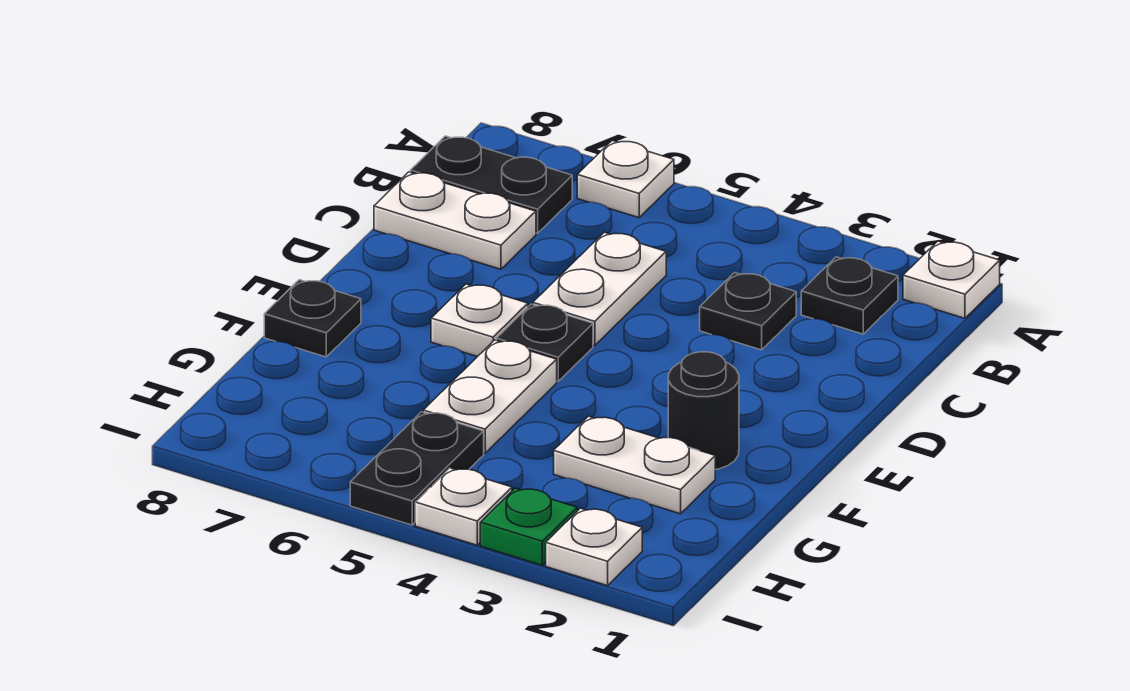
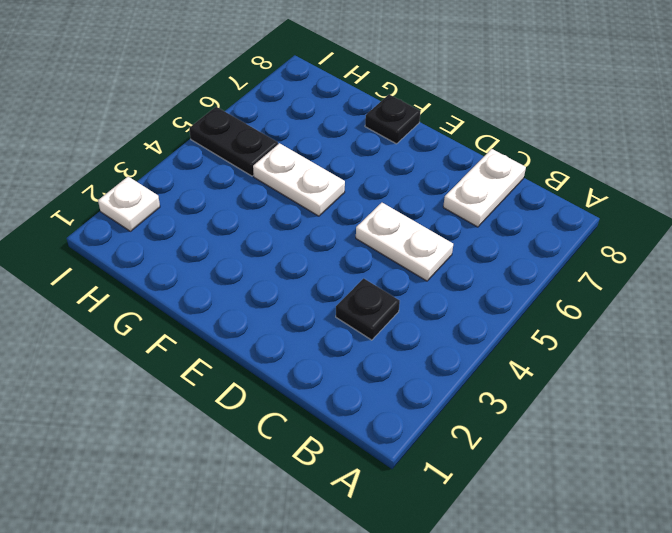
none -> white plate A1 level 1
none -> white plate A6 level 1
none -> black plate B2 level 1

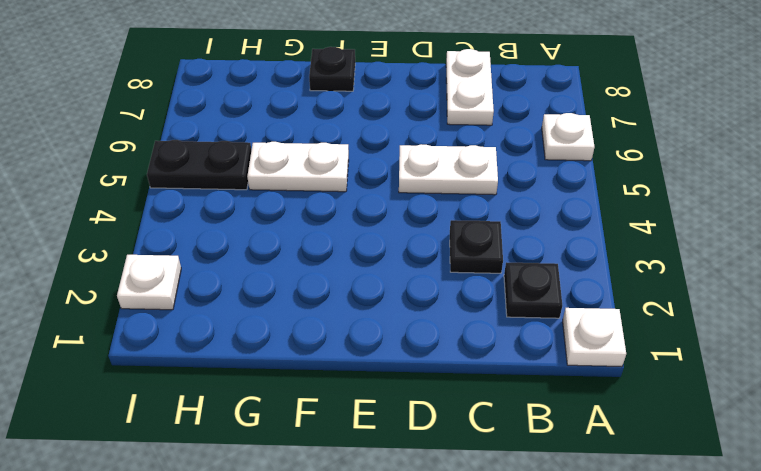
none -> black plate B7:B8 level 1
none -> black plate E5 level 1
none -> white plate E6 level 1

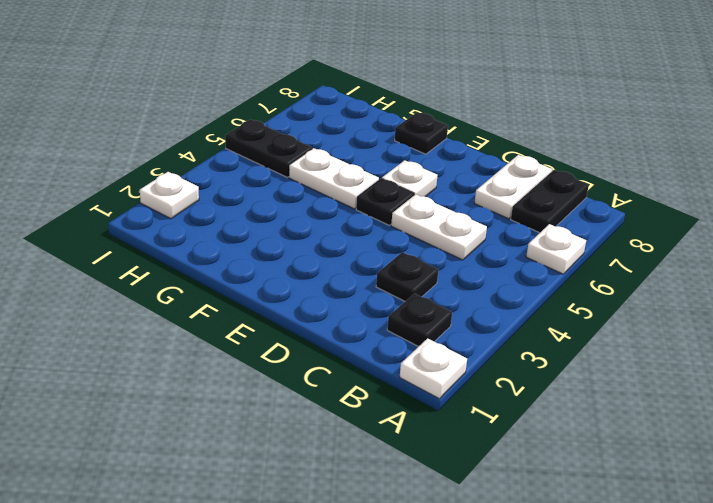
none -> black round brick F2 level 1
none -> white plate G2:G3 level 1
none -> green plate I3 level 1

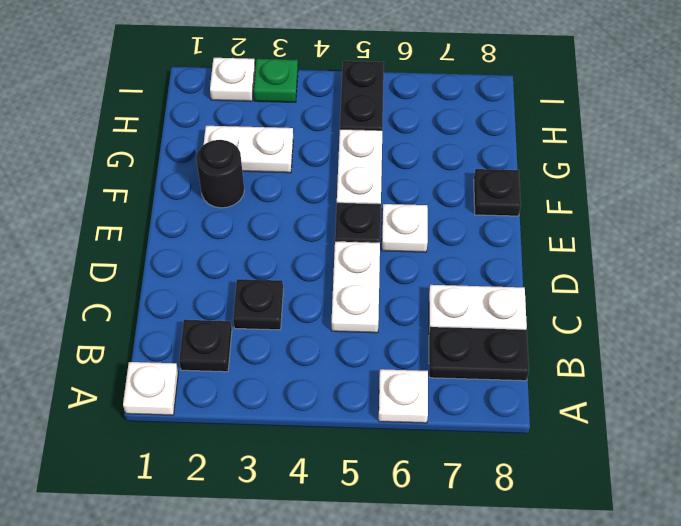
none -> white plate I4 level 1

